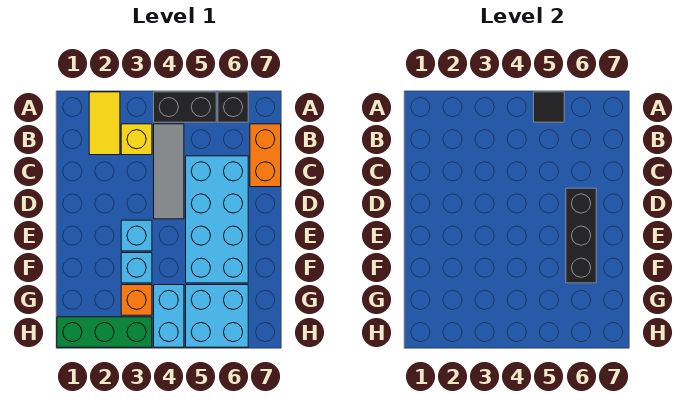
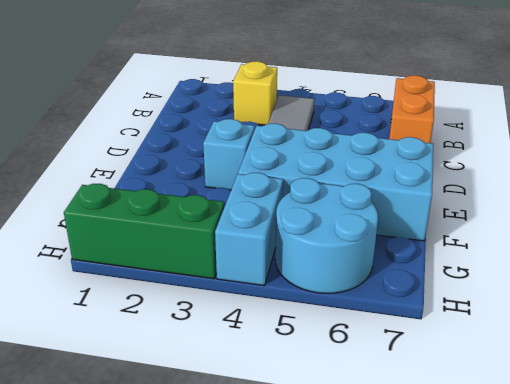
cyan brick E4:F7 level 1 -> cyan brick C5:F6 level 1
cyan round brick G5:H6 level 1 -> cyan brick G5:H6 level 1
none -> yellow tile A2:B2 level 1
none -> black brick A4:A5 level 1
none -> black brick A6 level 1

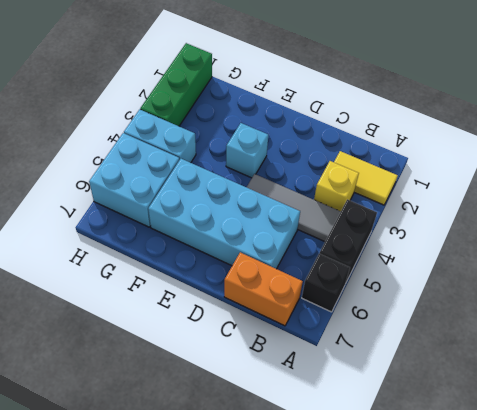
none -> cyan brick F3 level 1
none -> orange brick G3 level 1
none -> black tile A5 level 2

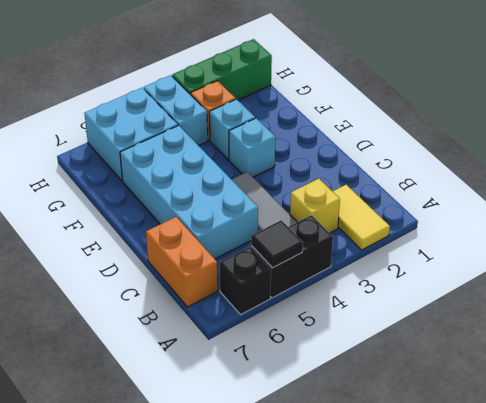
none -> black brick D6:F6 level 2

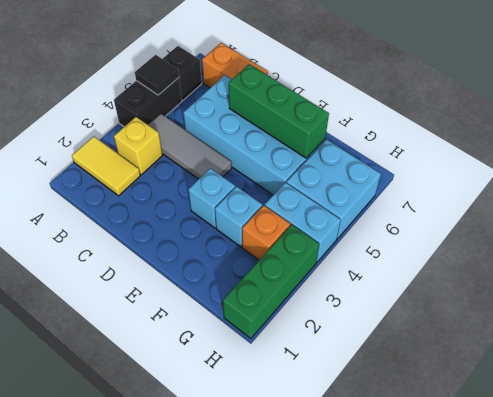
green brick D6:F6 level 2 -> black brick D6:F6 level 2

